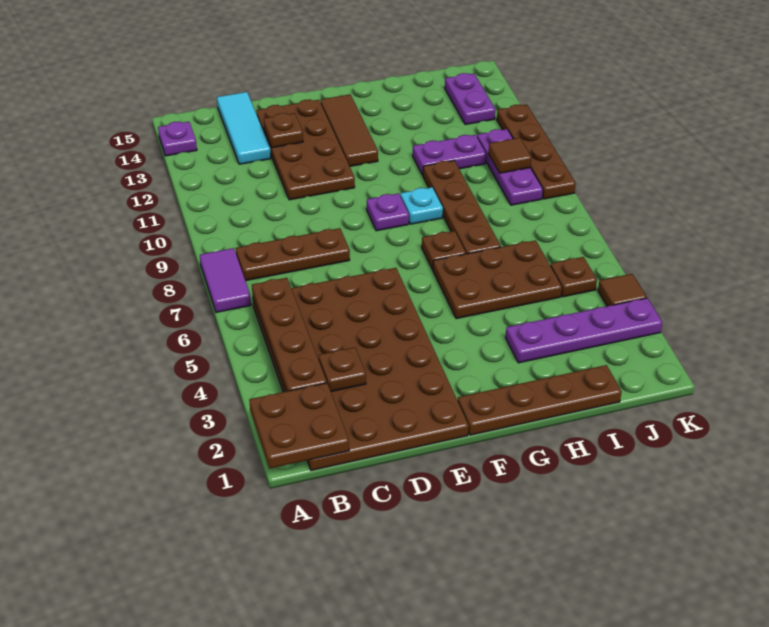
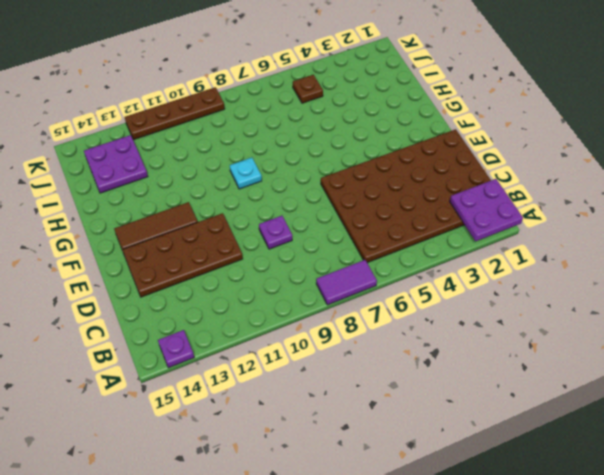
purple plate A1:B2 level 2 -> brown plate A1:B2 level 2
purple plate D9 level 1 -> purple plate F9 level 1
purple plate I13:J14 level 1 -> purple plate J13:J14 level 1
none -> brown plate B8:D8 level 1
none -> cyan tile C13:C15 level 1
none -> brown plate F1:I1 level 1

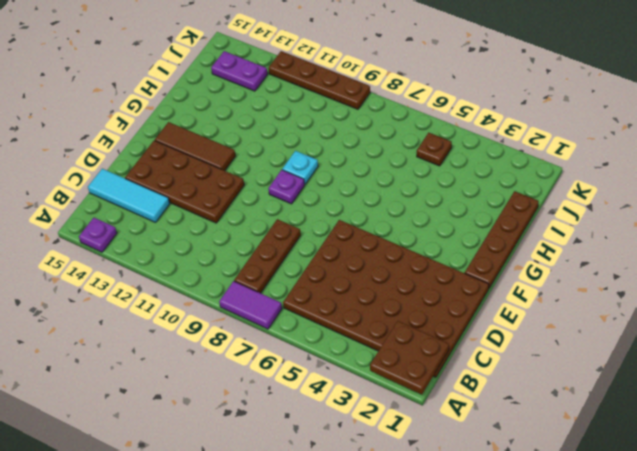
none -> brown plate G5:I6 level 1
none -> brown plate G7 level 1
none -> purple plate H3:K3 level 1

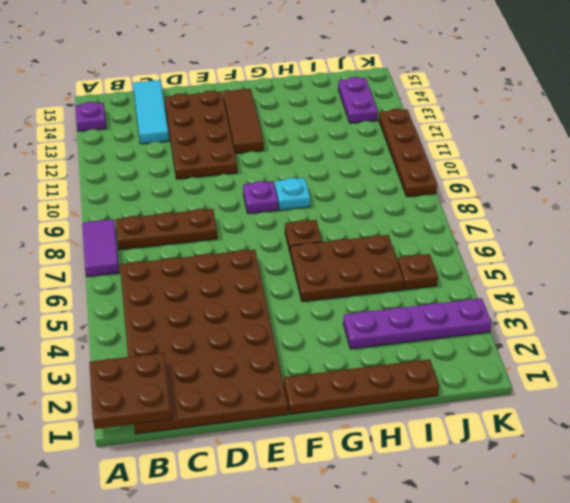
none -> brown plate H7:H10 level 1
none -> purple plate H11:I11 level 1
none -> purple plate J9:J11 level 1

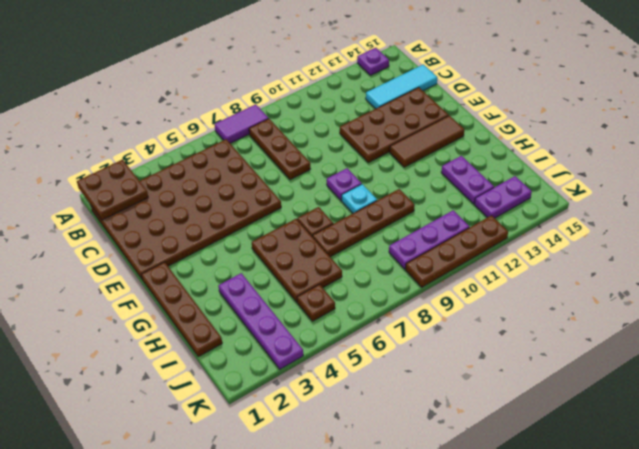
purple plate H13:I13 level 1 -> purple plate H11:I11 level 1
none -> brown tile K4 level 1
none -> brown plate B3:B6 level 2
none -> brown plate C3 level 2

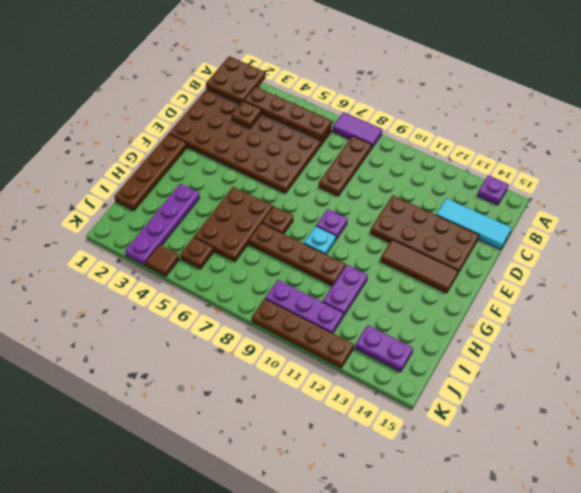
none -> brown plate D13 level 2
none -> brown tile J10 level 2

